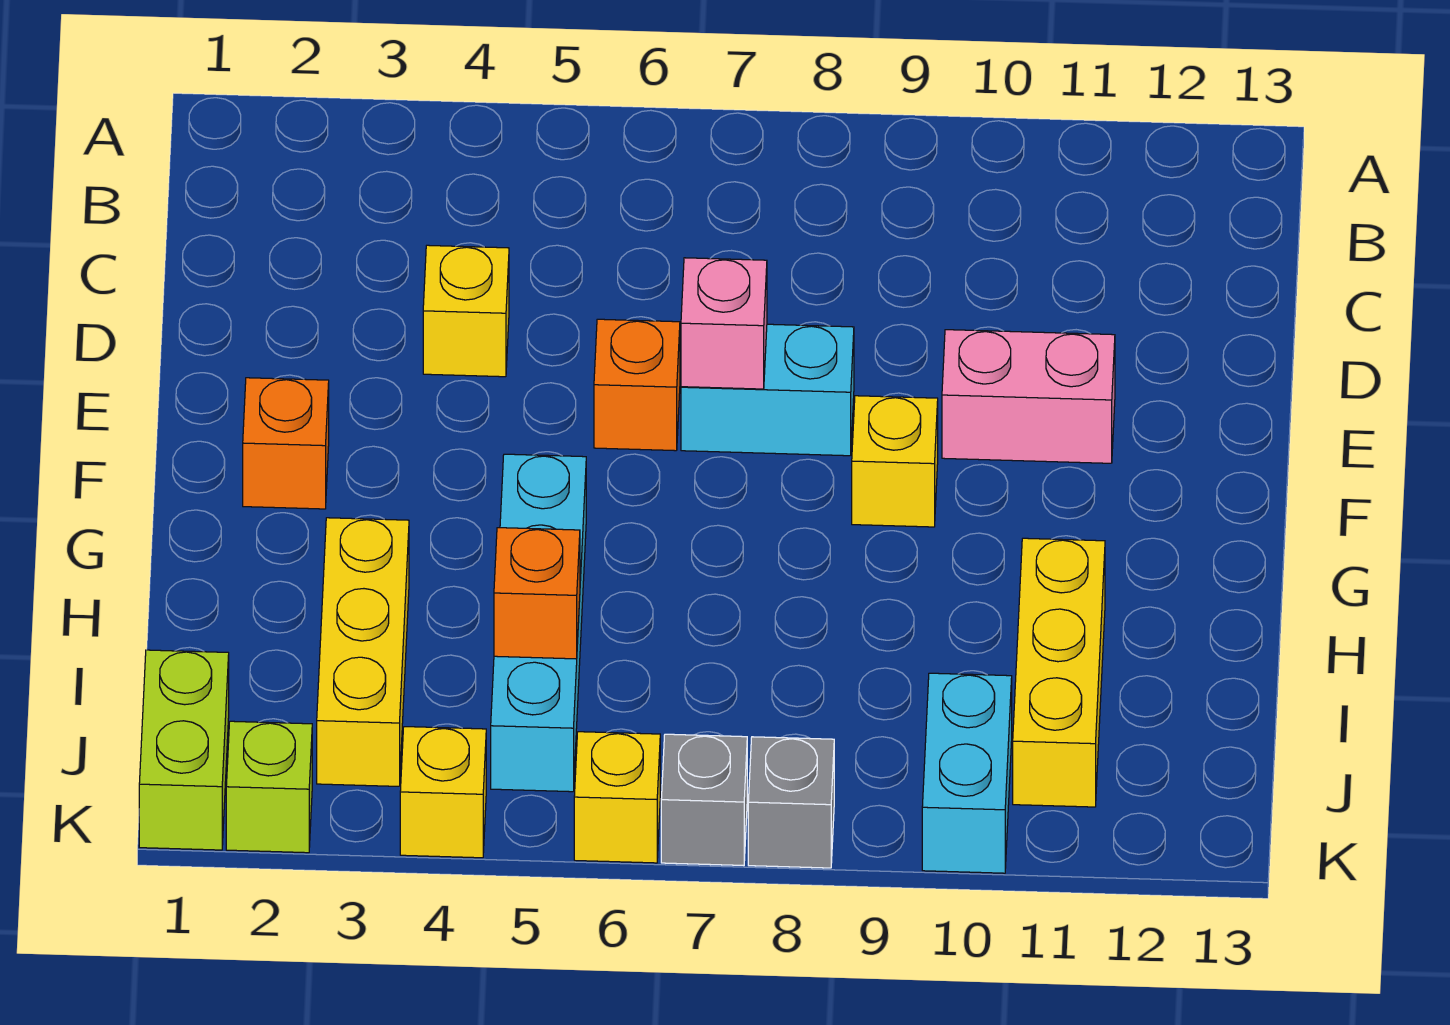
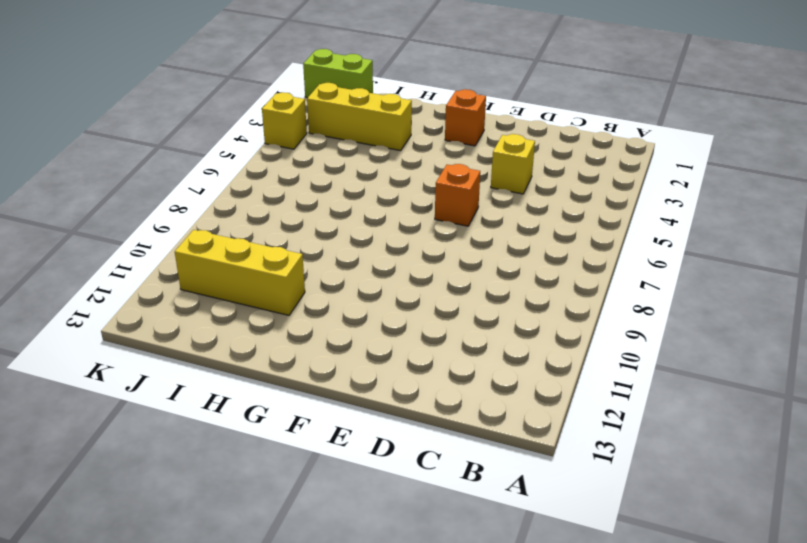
none -> cyan brick E7:E8 level 1
none -> pink brick E10:E11 level 1
none -> yellow brick F9 level 1

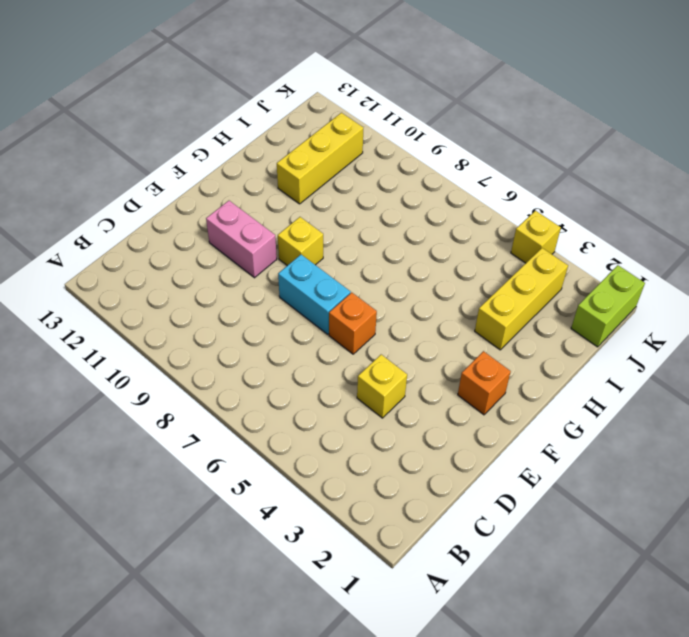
none -> cyan brick G5:J5 level 1
none -> cyan brick J10:K10 level 1
none -> lime brick K2 level 1

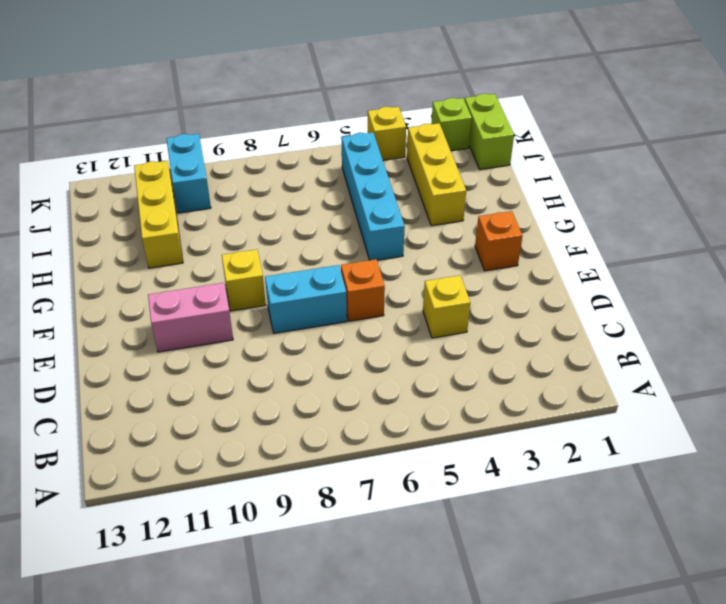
none -> yellow brick K6 level 1
none -> grey brick K7 level 1
none -> grey brick K8 level 1

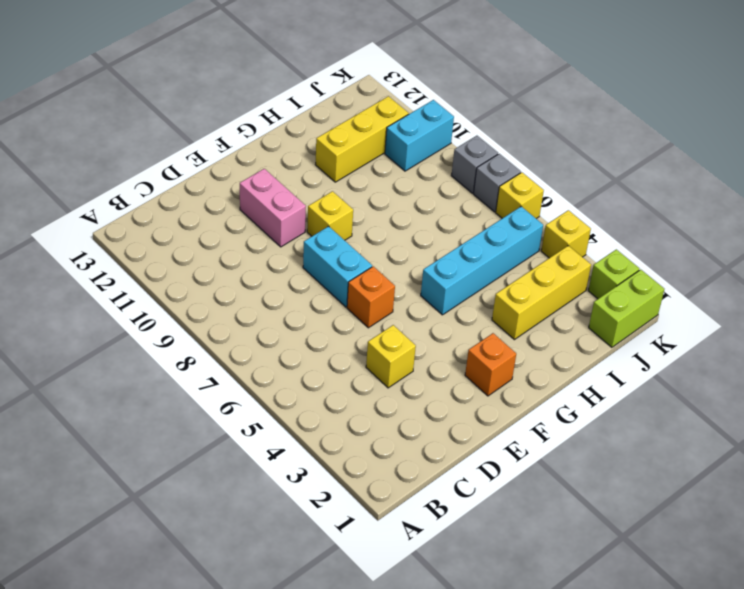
none -> pink brick E7 level 2
none -> orange brick I5 level 2

